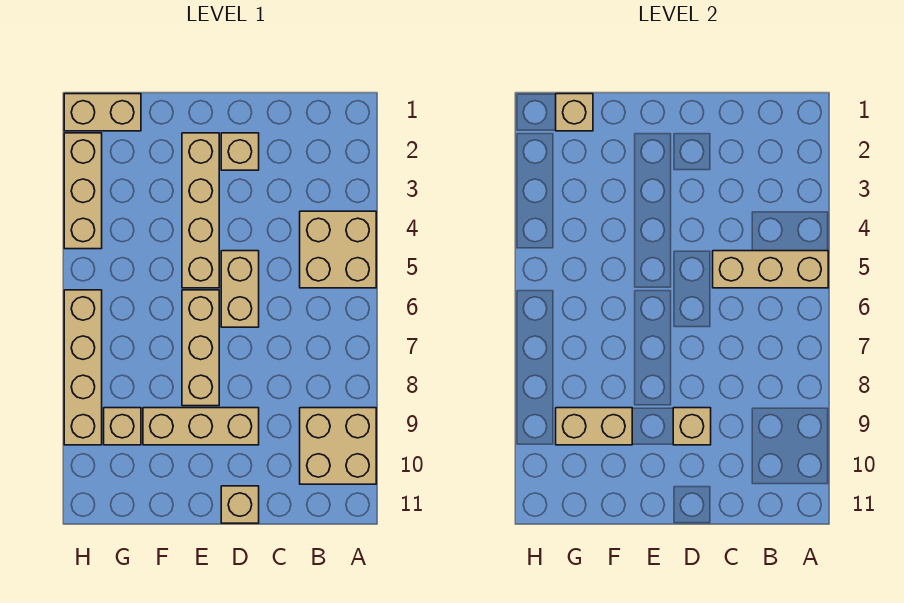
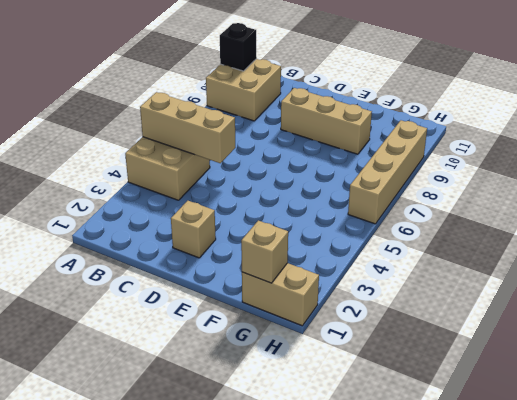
black brick A10 level 2 -> none
none -> tan brick D5:D6 level 1
none -> tan brick D11 level 1
none -> tan brick E2:E5 level 1

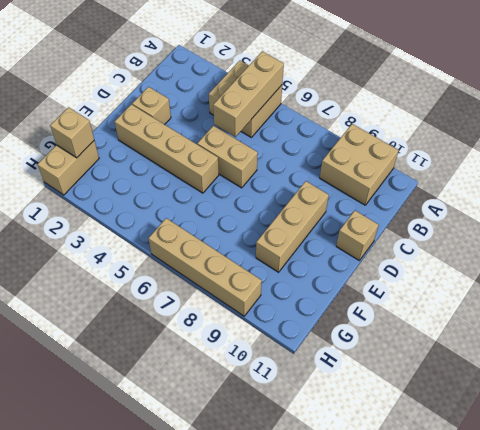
none -> tan brick E6:E8 level 1
none -> tan brick G9 level 1
none -> tan brick H2:H4 level 1

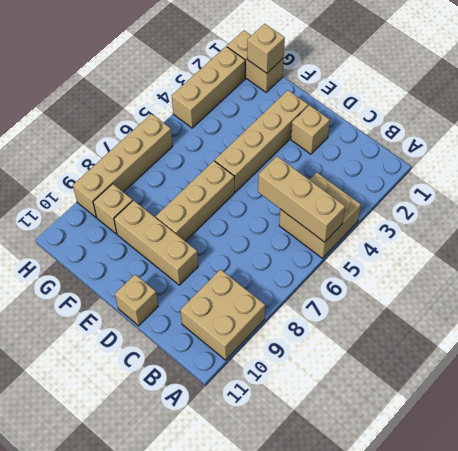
none -> tan brick D5:D6 level 1
none -> tan brick D9 level 2
none -> tan brick F9:G9 level 2

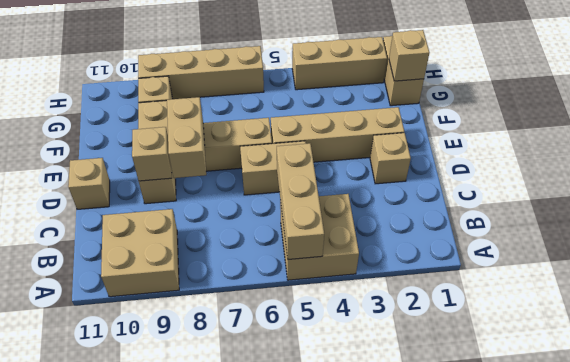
tan brick D8:E8 level 2 -> tan brick F9:G9 level 2

